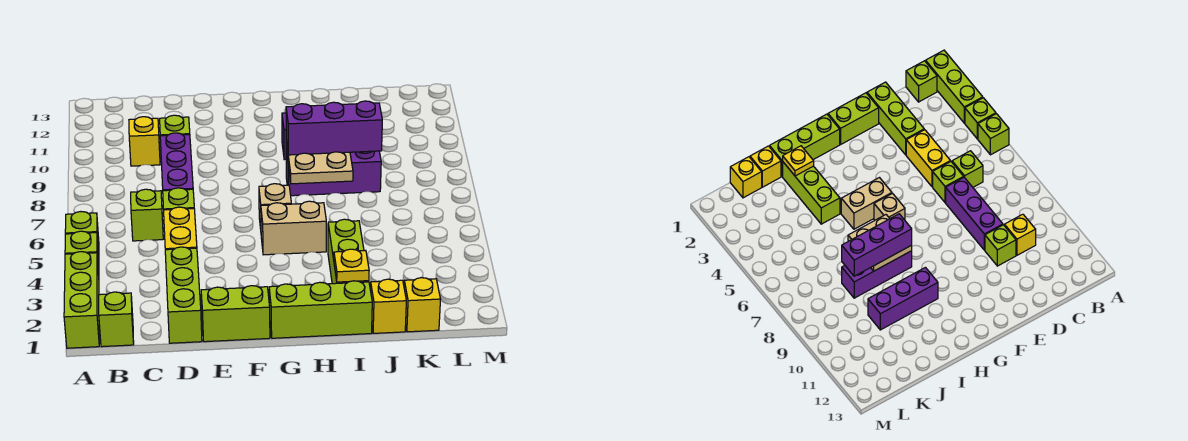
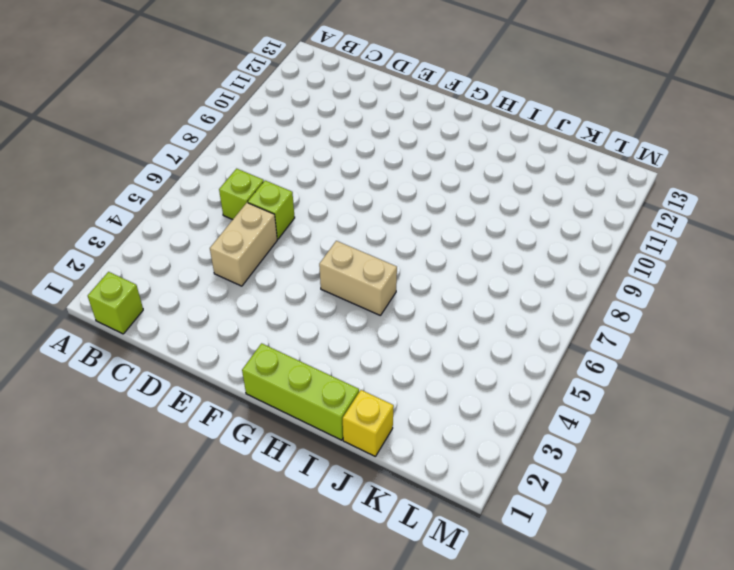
tan brick D4:D5 level 1 -> yellow brick D4:D5 level 1
none -> lime brick A1:A3 level 1
none -> lime brick A4 level 1
none -> lime brick A5 level 1

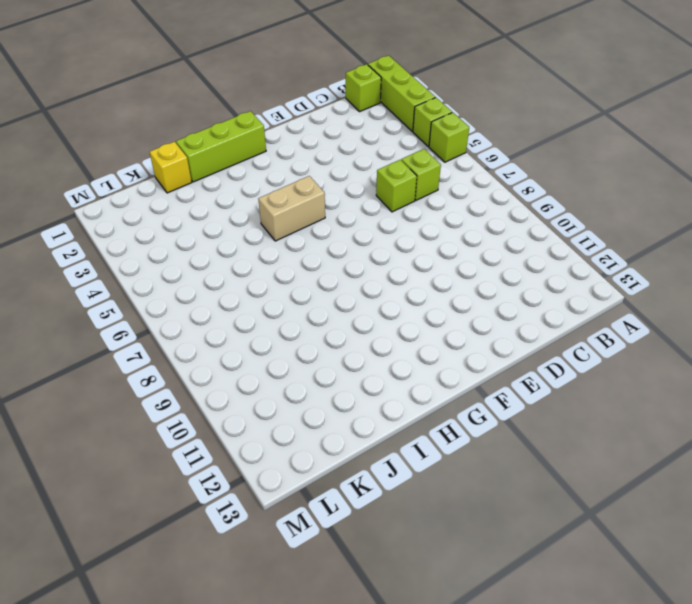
none -> yellow brick C10 level 1
none -> lime brick D1:D3 level 1
none -> yellow brick D4:D5 level 1

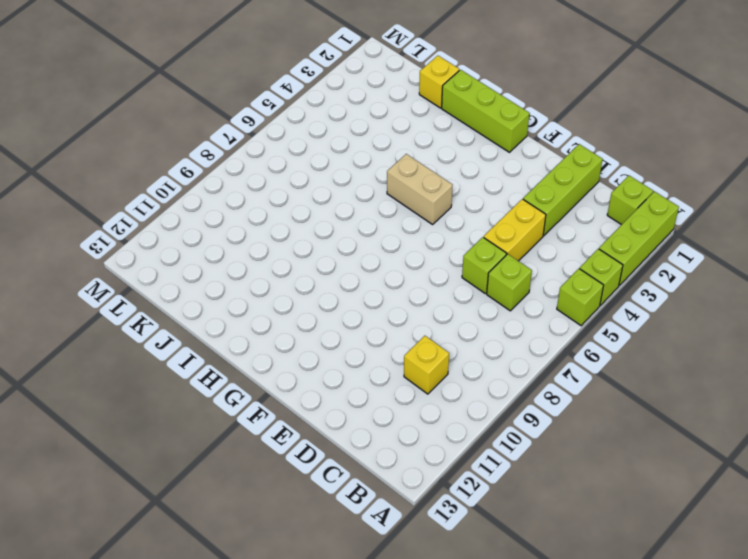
none -> purple brick D7:D9 level 1
none -> lime brick D10 level 1
none -> lime brick E1:F1 level 1

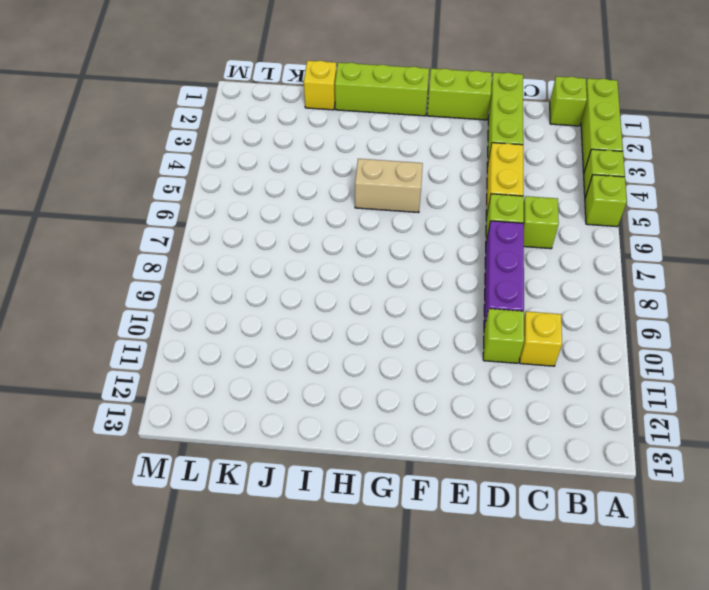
none -> tan brick G6 level 1
none -> purple brick H8:J8 level 1
none -> purple brick H10:J10 level 1

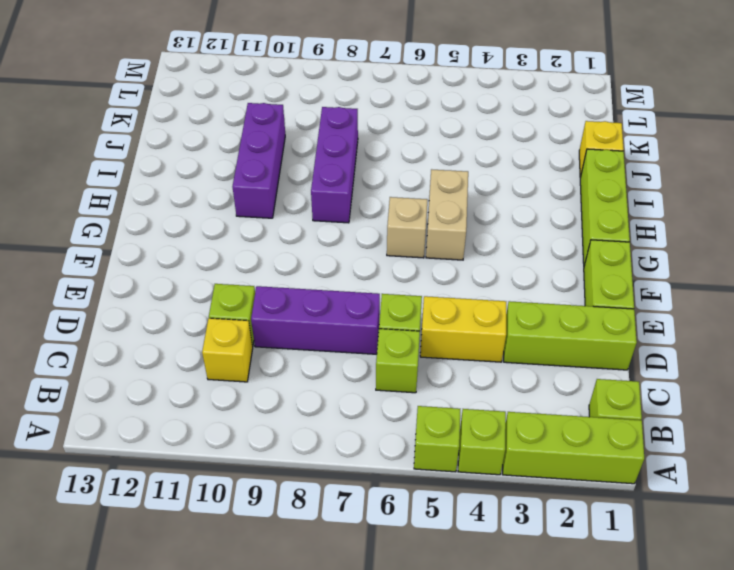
none -> lime brick I2:I4 level 1
none -> yellow brick K1 level 1
none -> tan plate H7:I8 level 2

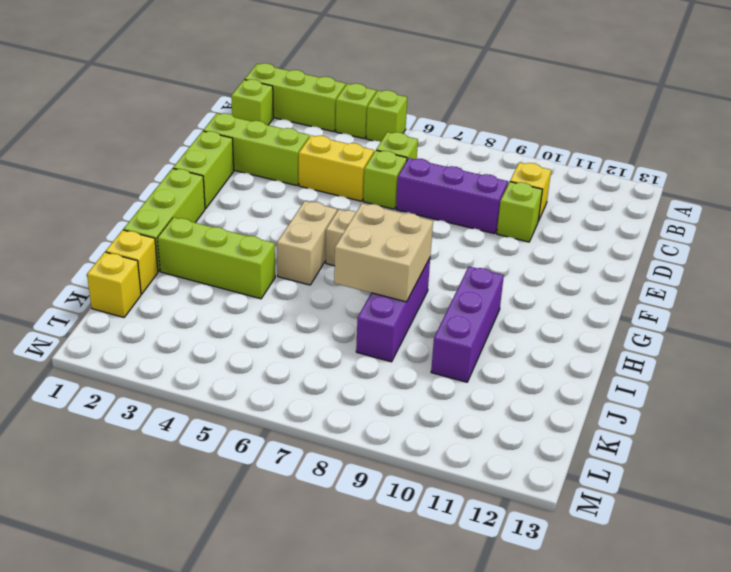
tan brick H7:I8 level 2 -> tan plate H7:I8 level 2
none -> yellow plate I2 level 2
none -> purple brick H8:J8 level 3

